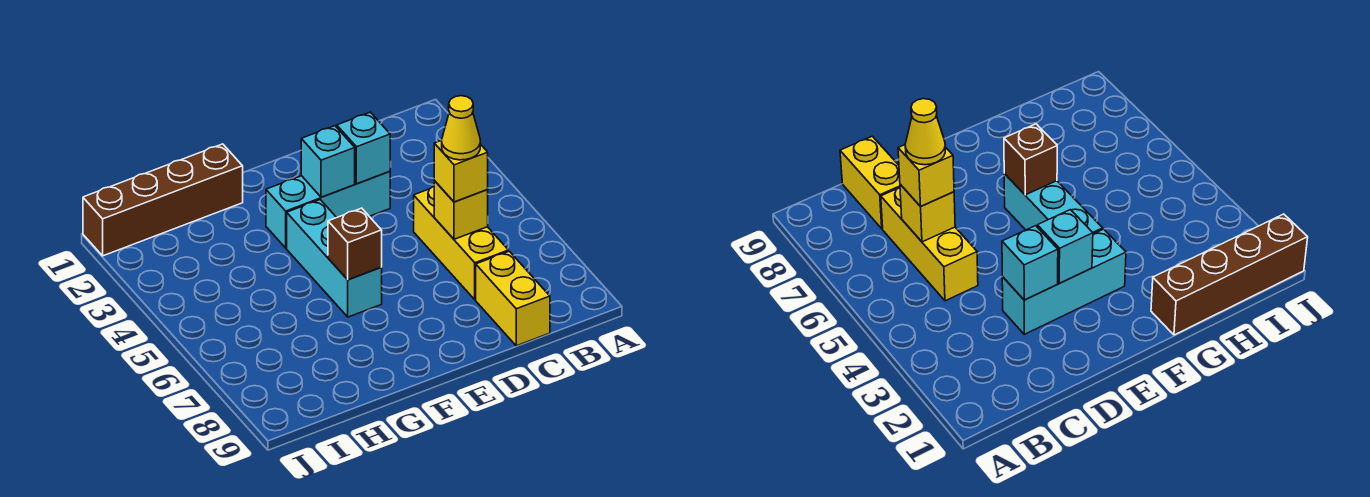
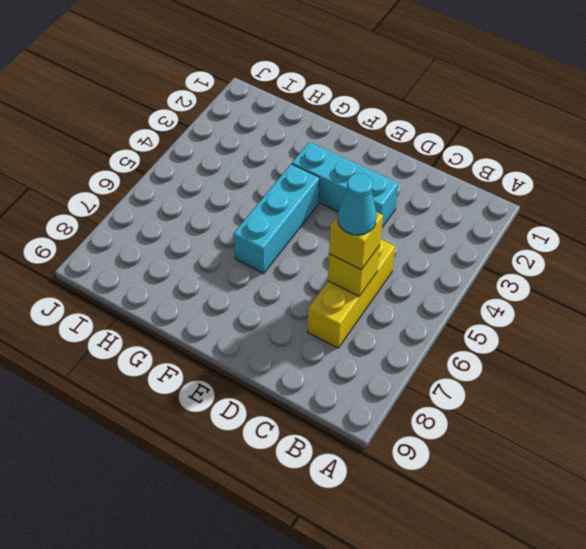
cyan cone C6 level 4 -> yellow cone C6 level 4
none -> yellow brick C8:C9 level 1
none -> brown brick G1:J1 level 1

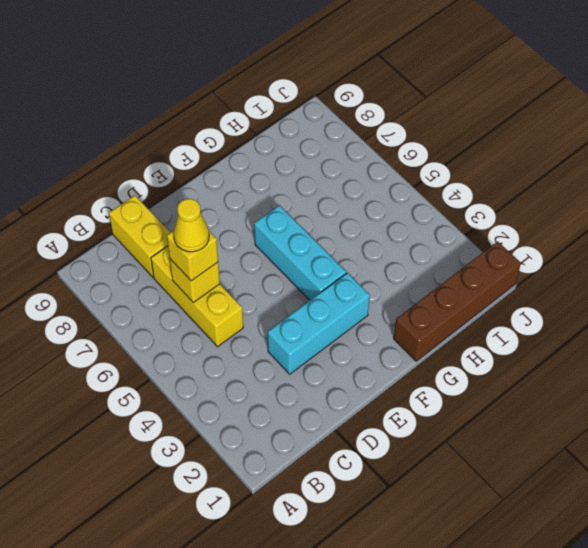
none -> cyan brick D3 level 2
none -> cyan brick E3 level 2

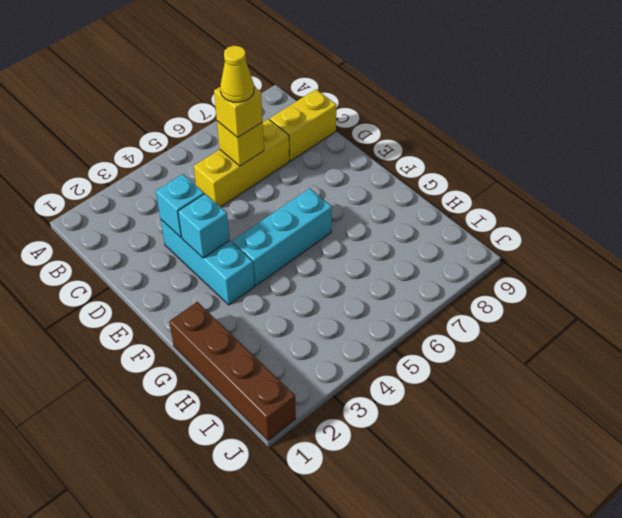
none -> brown brick F6 level 2

